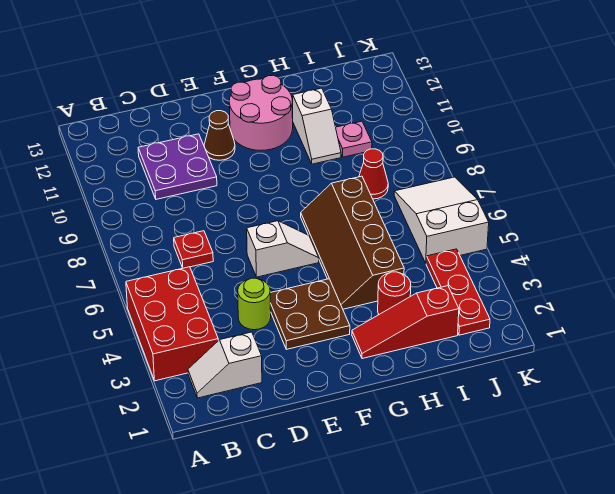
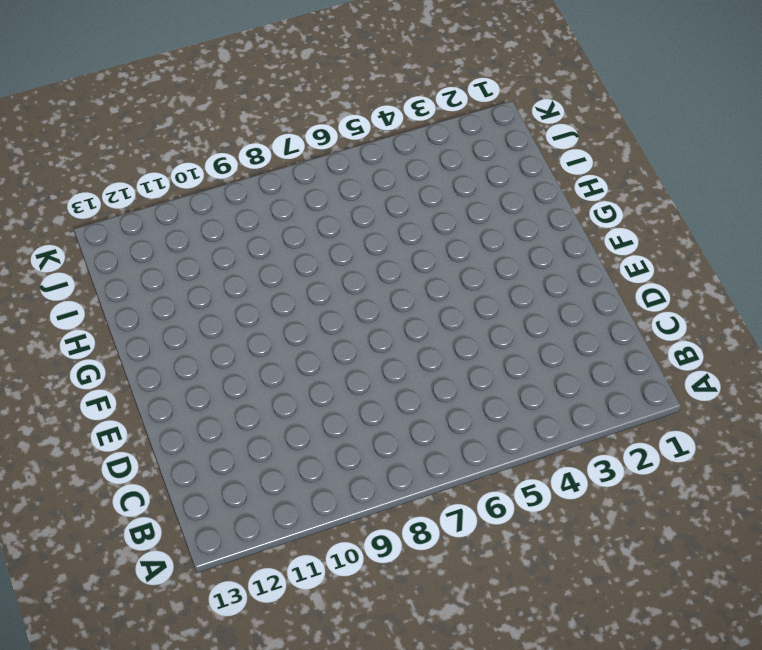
none -> red brick A3:B5 level 1
none -> white slope B2:C2 level 1 top C
none -> red plate C7 level 1

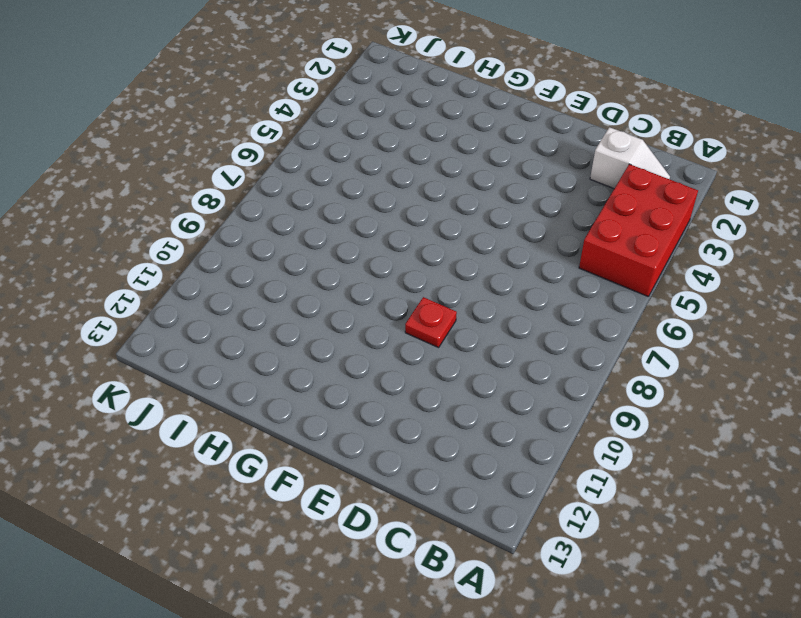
red plate E9 level 1 -> red plate C7 level 1
none -> purple plate C10:D11 level 1
none -> lime round brick D4 level 1
none -> brown plate E3:F4 level 1

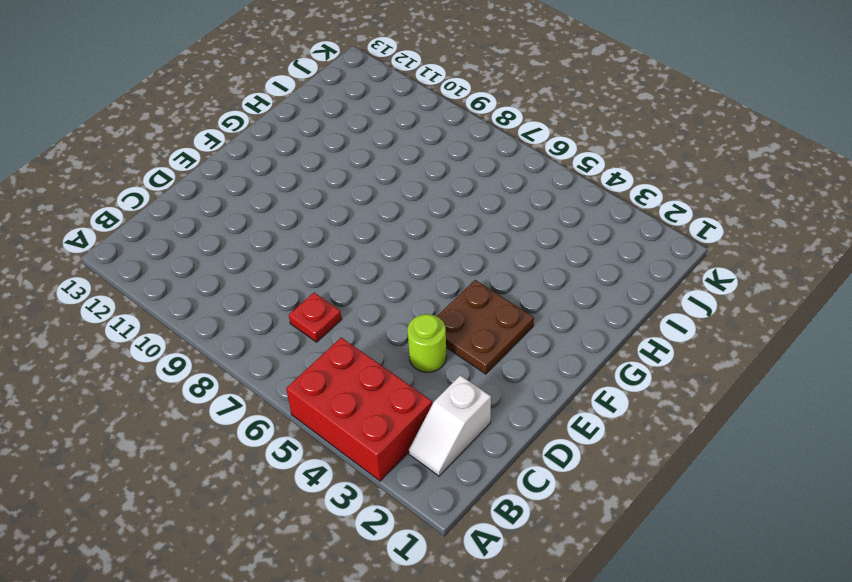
none -> purple plate C10:D11 level 1
none -> white slope E6:F6 level 1 top E
none -> brown cone E11 level 1

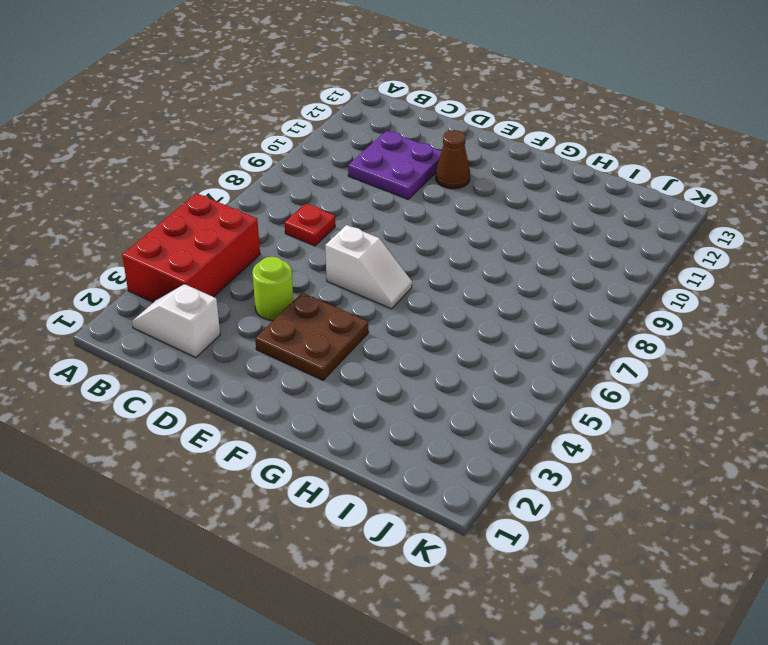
none -> pink round brick F11:G12 level 1
none -> red slope G2:I2 level 1 top I
none -> brown slope G4:H7 level 1 top H

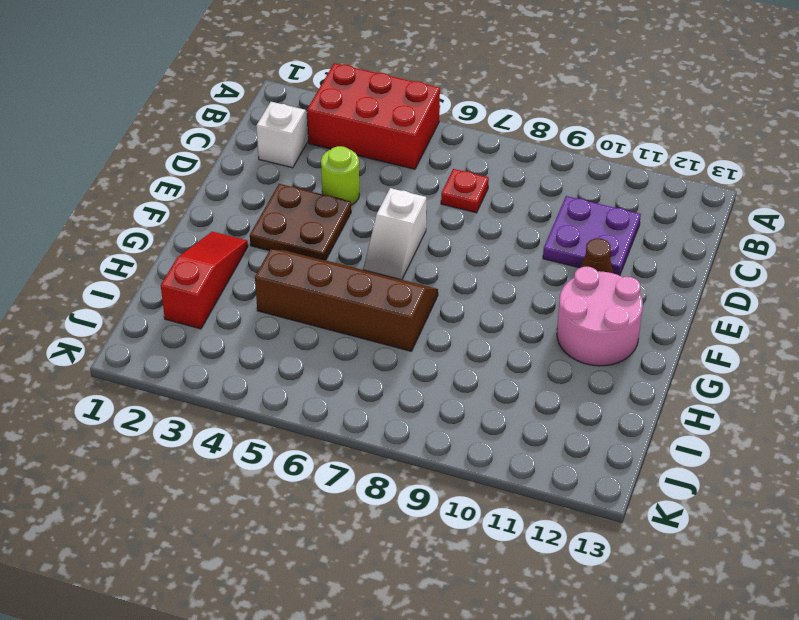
none -> red round brick H3 level 1
none -> white slope H10:H11 level 1 top 11
none -> red cone I8 level 1

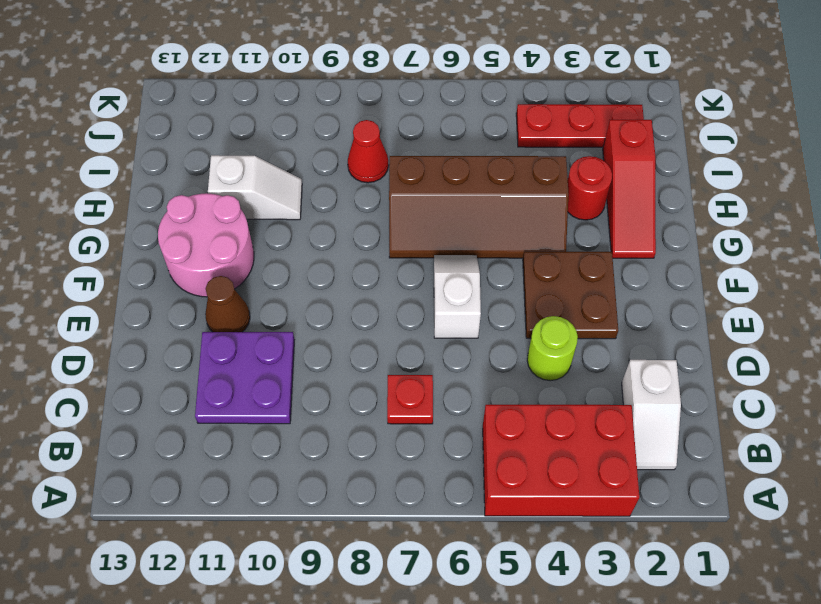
none -> pink plate I10 level 1
none -> white slope J5:K7 level 1 top 5

